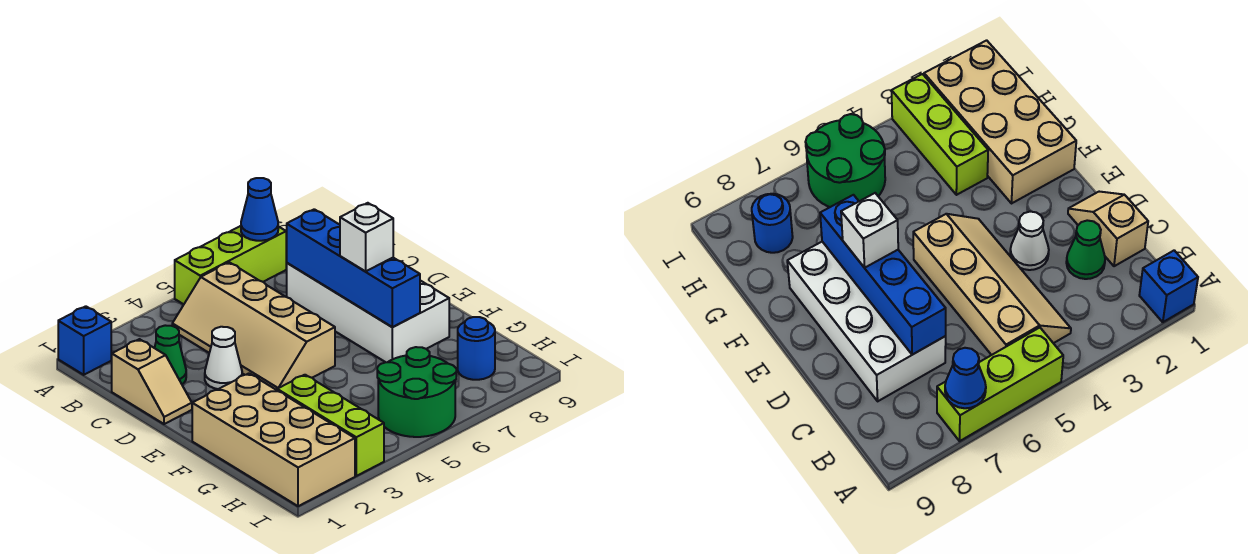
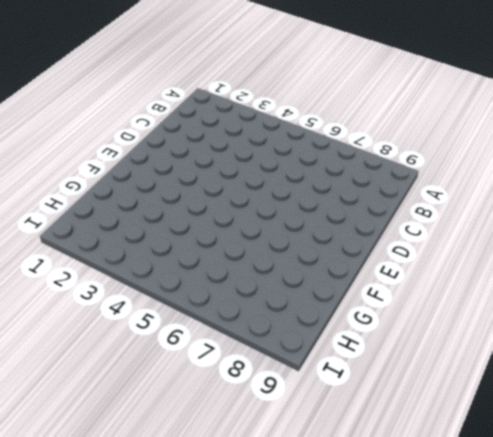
none -> blue brick A1 level 1
none -> lime brick A5:A7 level 1
none -> tan slope B4:E5 level 1 top 5

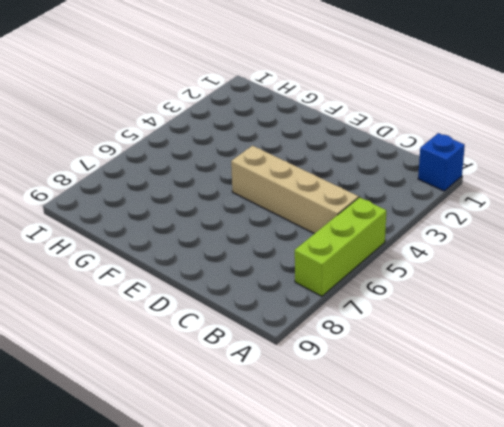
none -> tan slope C1:D1 level 1 top C
none -> green cone C2 level 1
none -> white brick C7:F8 level 1

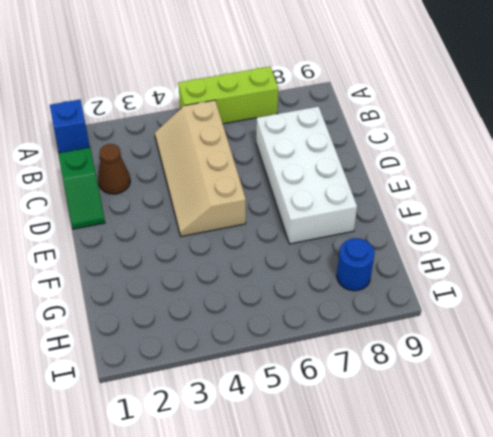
green slope C1:D1 level 1 top C -> tan slope C1:D1 level 1 top C
brown cone C2 level 1 -> green cone C2 level 1
none -> white cone D3 level 1
none -> tan brick F1:I2 level 1
none -> lime brick G3:I3 level 1

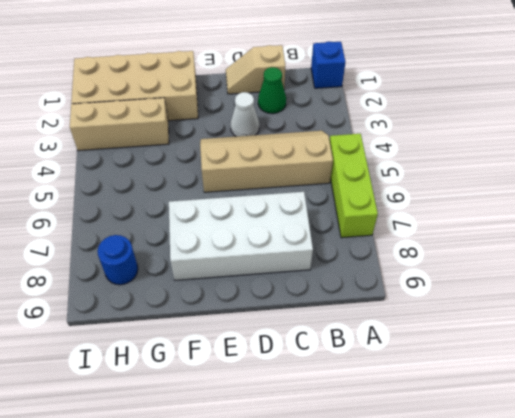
tan brick G3:I3 level 1 -> lime brick G3:I3 level 1
none -> green round brick H5:I6 level 1
none -> blue cone A7 level 2
none -> blue brick C7:F7 level 2

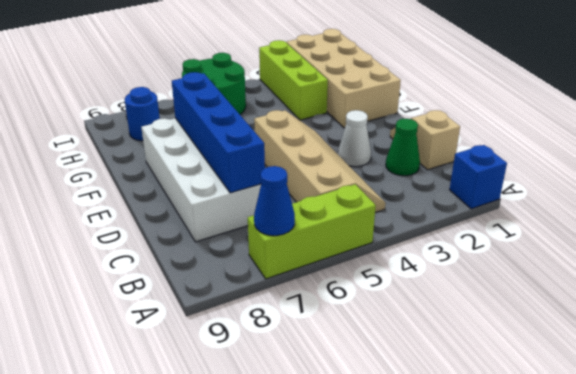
none -> white brick E7 level 3

